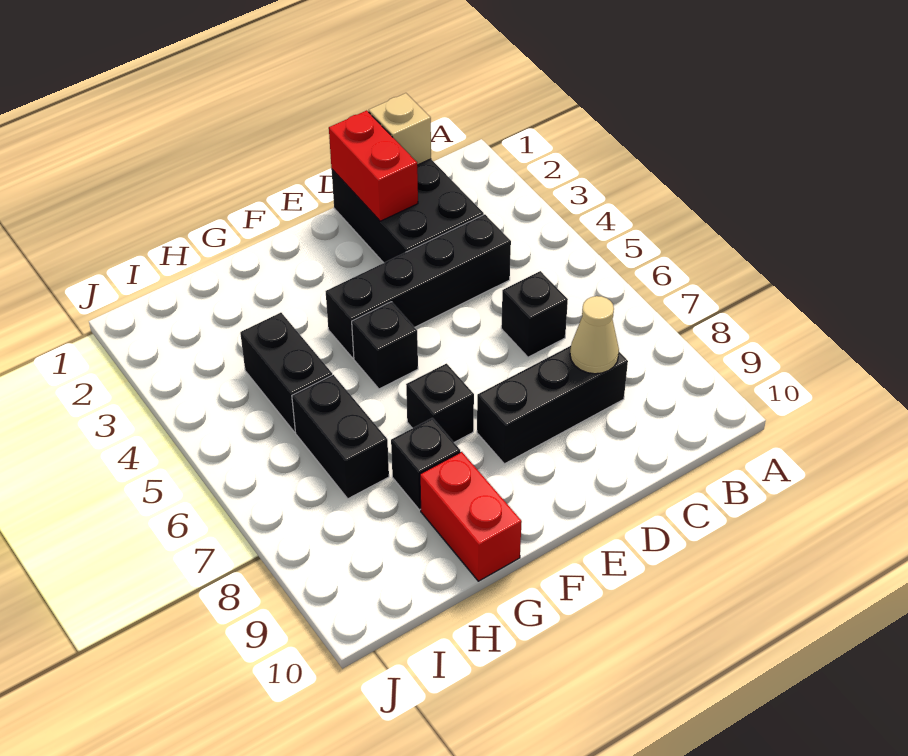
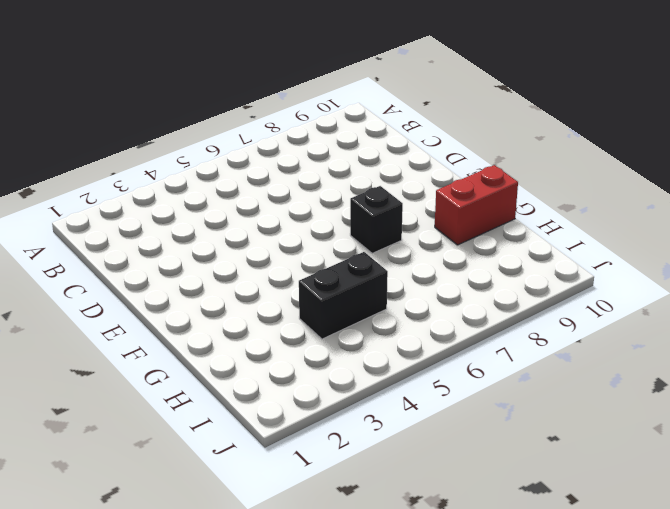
none -> black brick C1:D3 level 1
none -> black brick C4:F4 level 1
none -> black brick C6 level 1

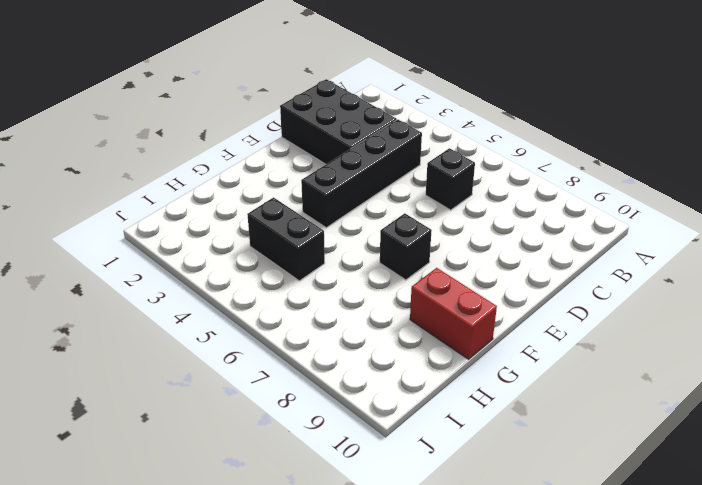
none -> black brick C8:E8 level 1
none -> black brick F5 level 1
none -> black brick G8 level 1

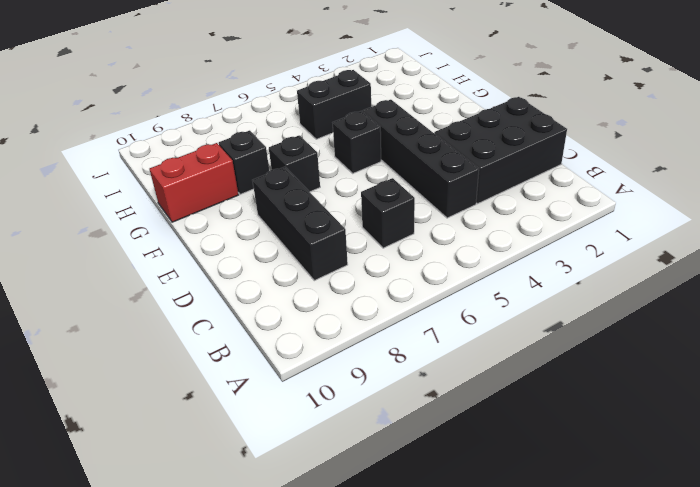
none -> black brick H6:H7 level 1
none -> tan brick C1 level 2
none -> tan cone C8 level 2

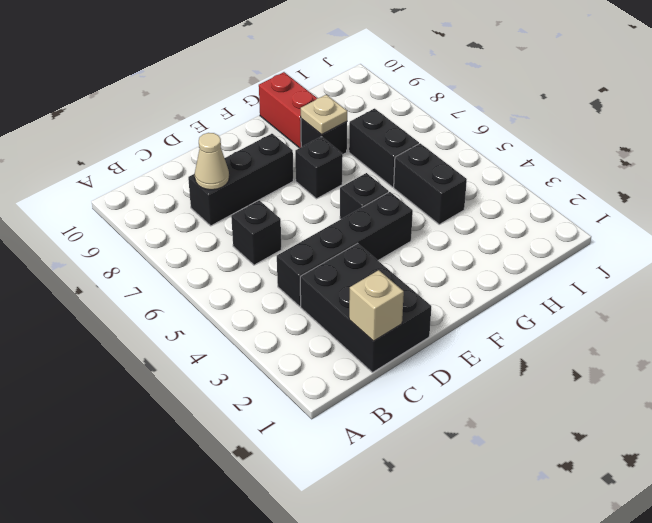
tan plate G8 level 2 -> none
none -> red brick D1:D2 level 2

